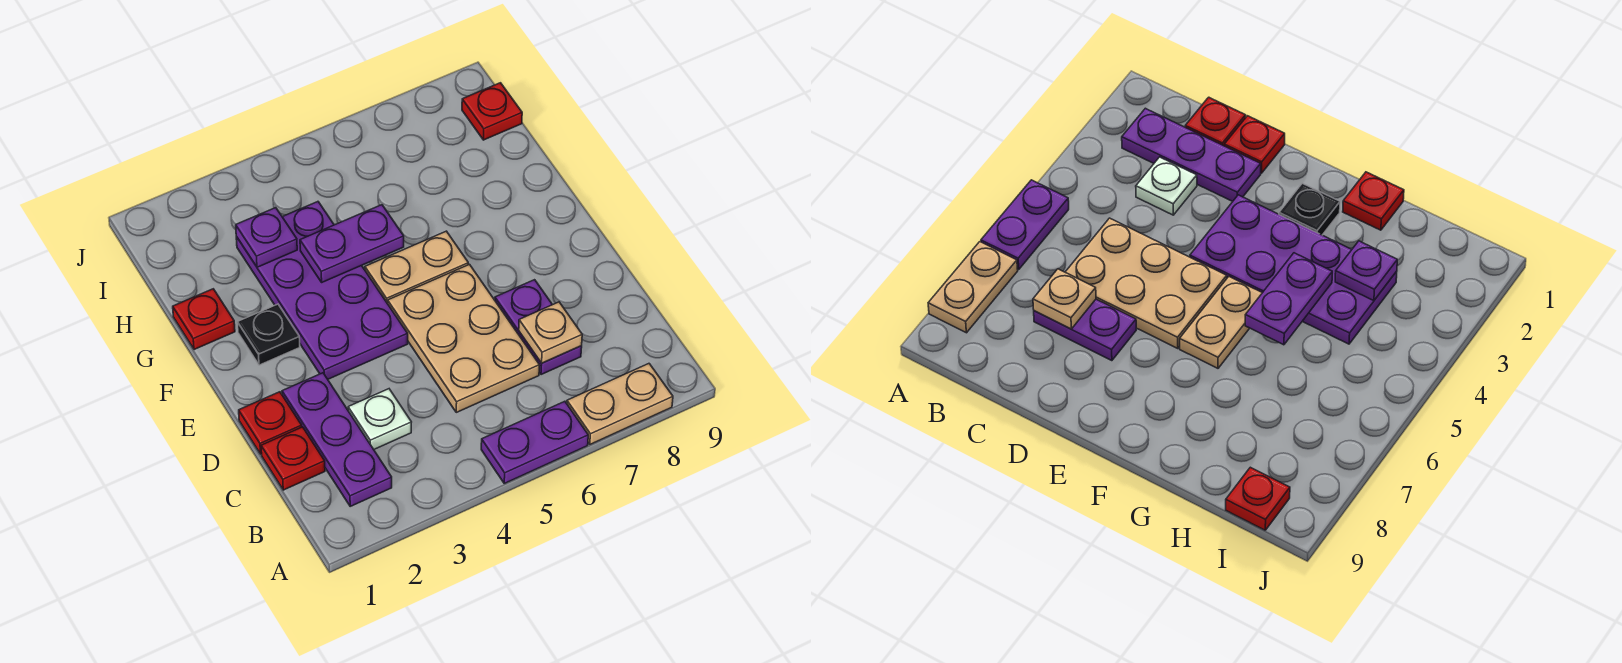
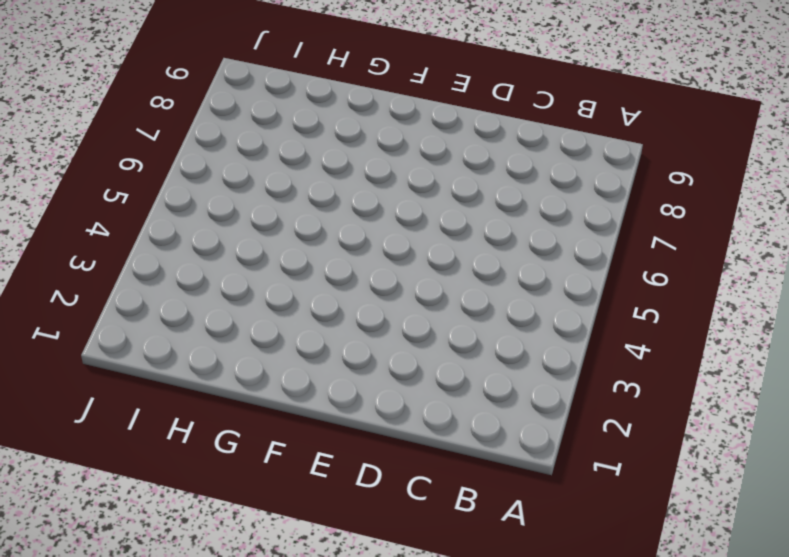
none -> purple plate A5:A6 level 1
none -> tan plate A7:A8 level 1
none -> purple plate B2:D2 level 1

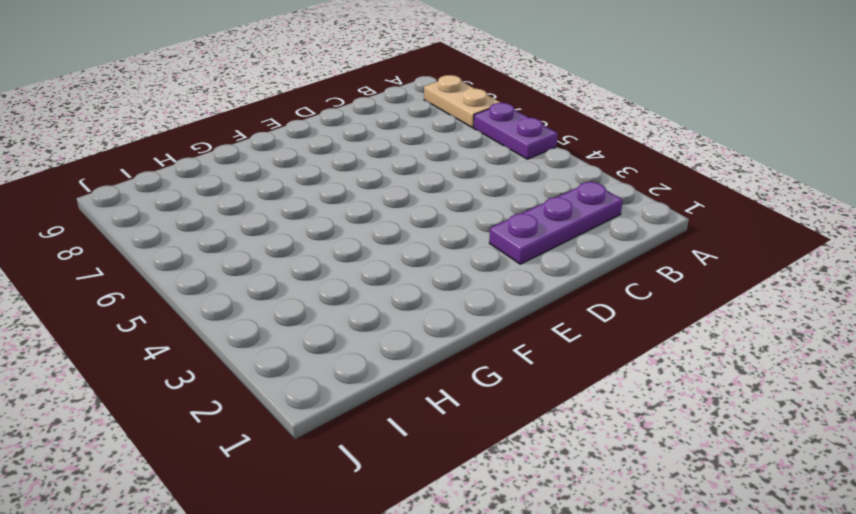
none -> red plate C1 level 1
none -> white plate C3 level 1
none -> tan plate C5:E6 level 1

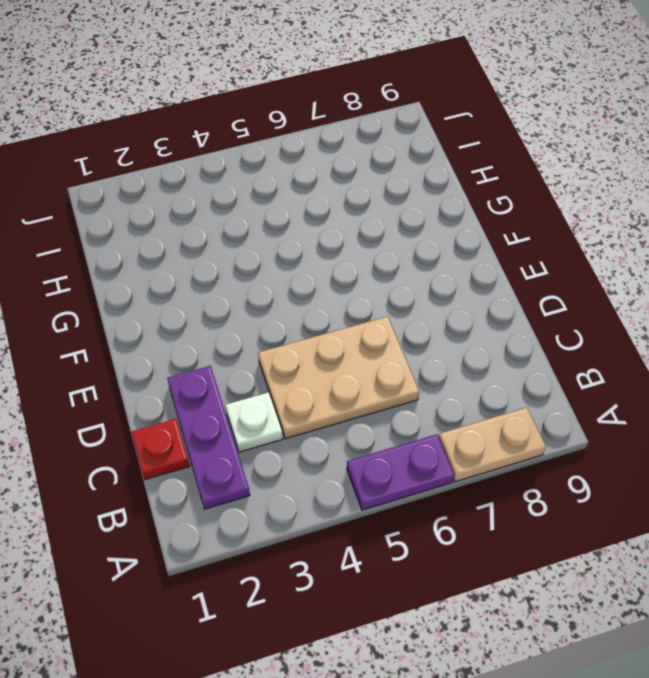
tan plate C4:D6 level 1 -> tan plate C5:E6 level 1
none -> purple plate C7:D7 level 1
none -> red plate D1 level 1
none -> purple plate E3:H4 level 1

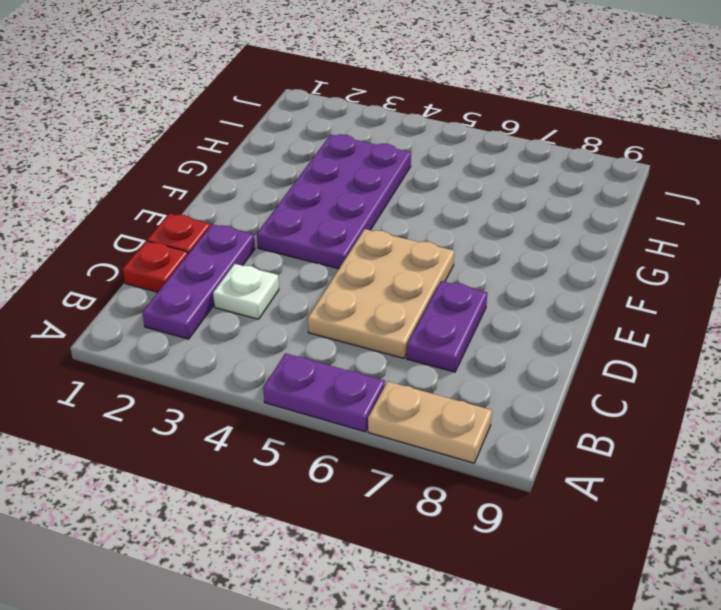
none -> black plate F2 level 1
none -> tan plate F5:F6 level 1
none -> red plate G1 level 1

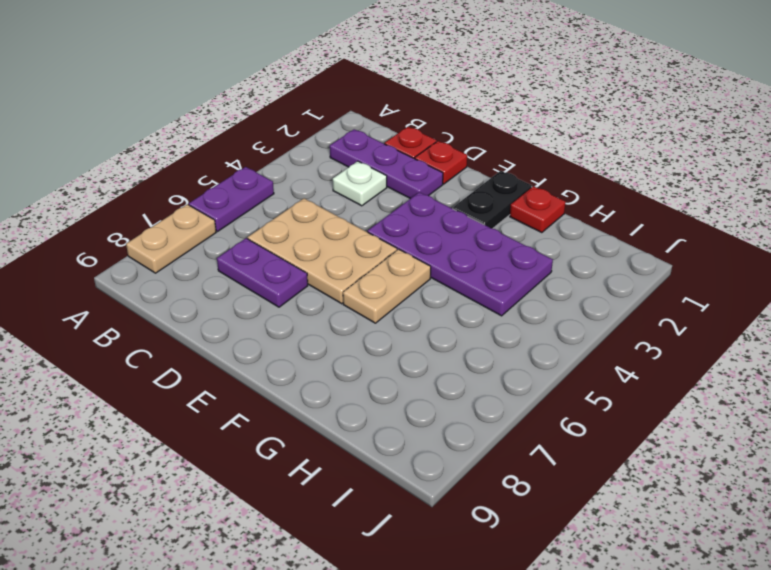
black plate F1:F2 level 1 -> black plate F2 level 1
none -> red plate I9 level 1
none -> tan plate C7 level 2
none -> purple plate G4:G5 level 2

